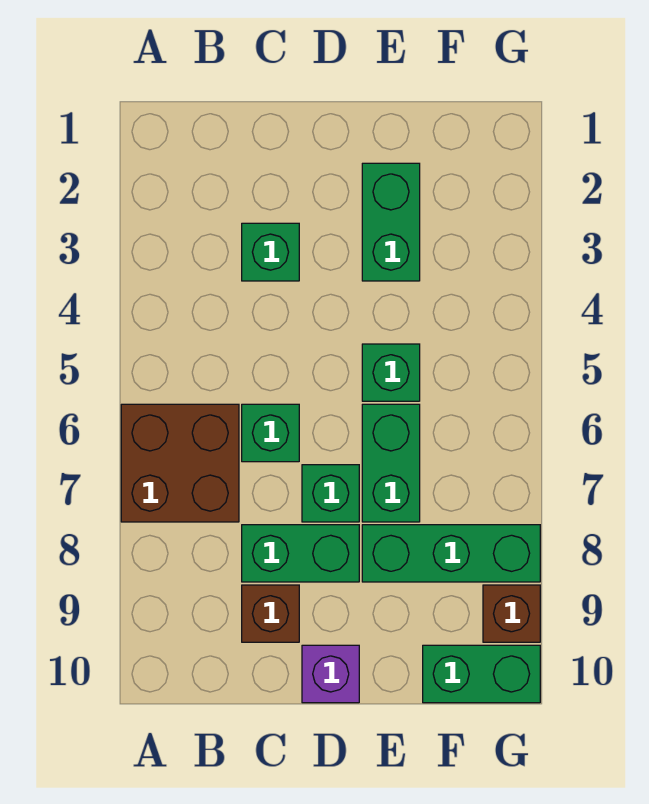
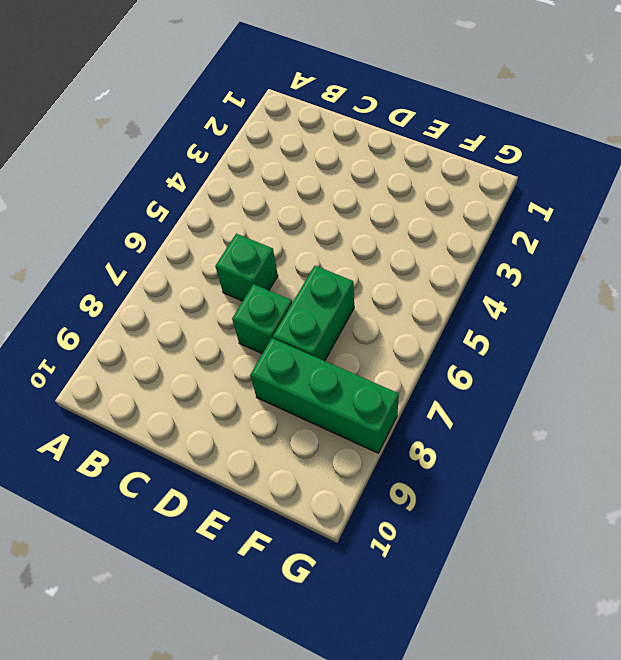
none -> brown brick A6:B7 level 1
none -> green brick C3 level 1
none -> green brick C8:D8 level 1

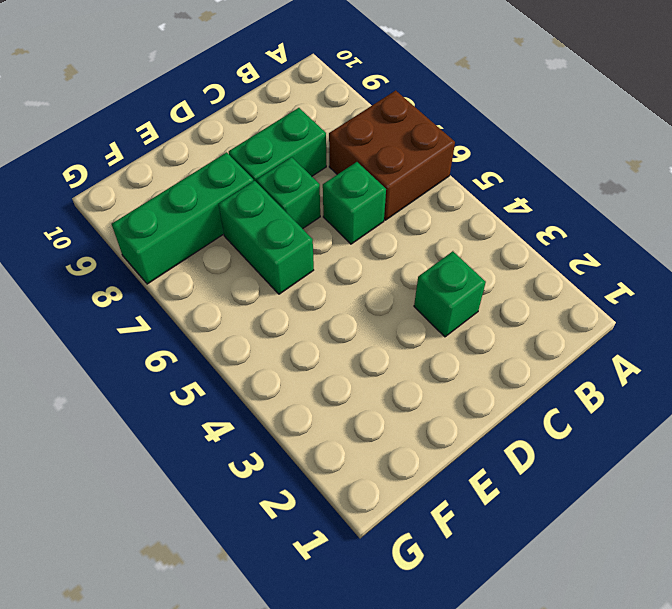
none -> brown brick C9 level 1
none -> purple brick D10 level 1
none -> green brick E2:E3 level 1

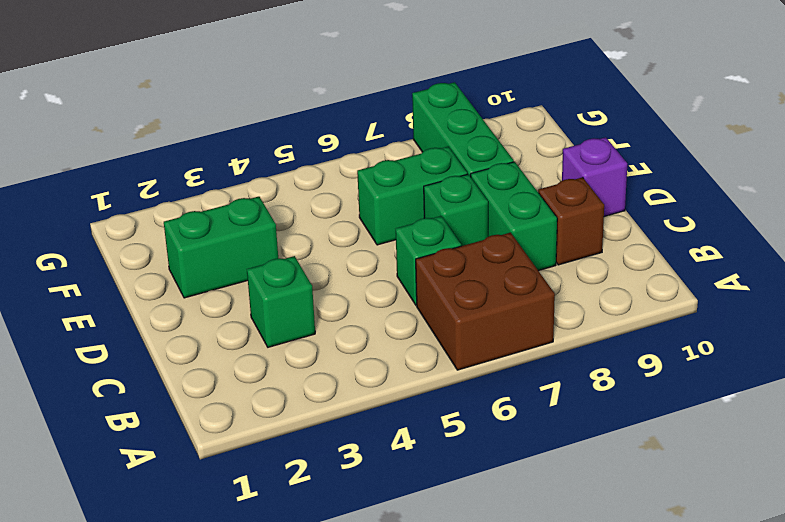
none -> green brick E5 level 1
none -> green brick F10:G10 level 1
none -> brown brick G9 level 1

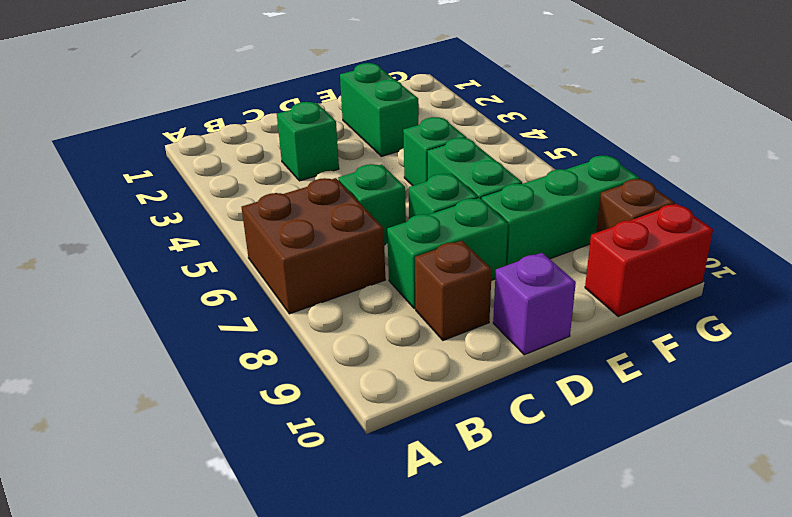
red brick F10:G10 level 1 -> green brick F10:G10 level 1

